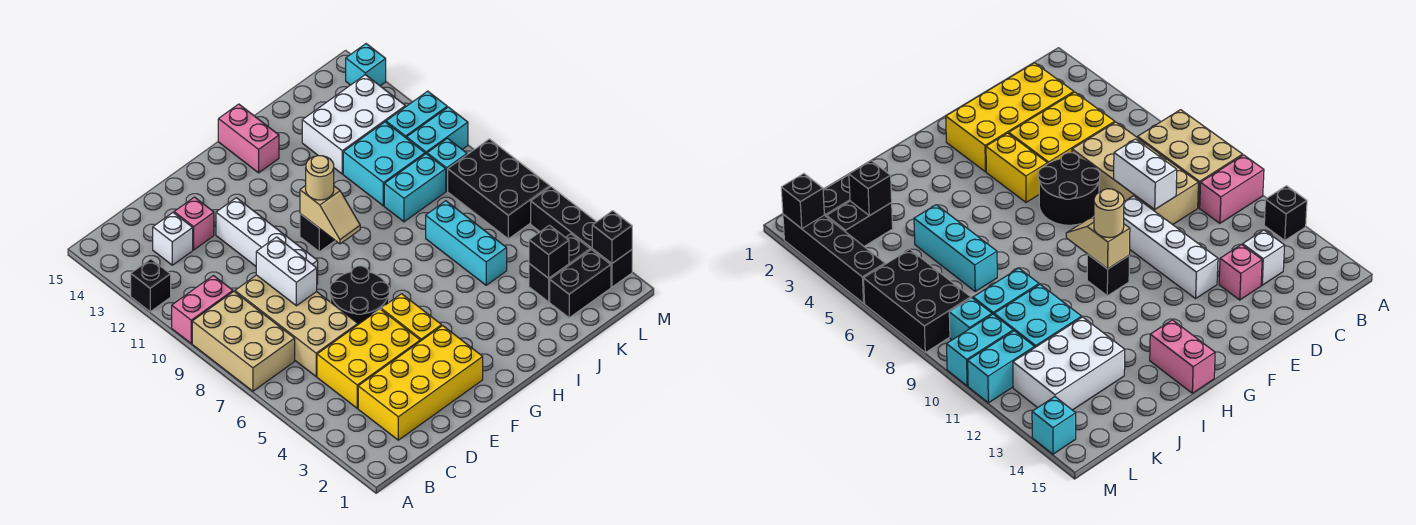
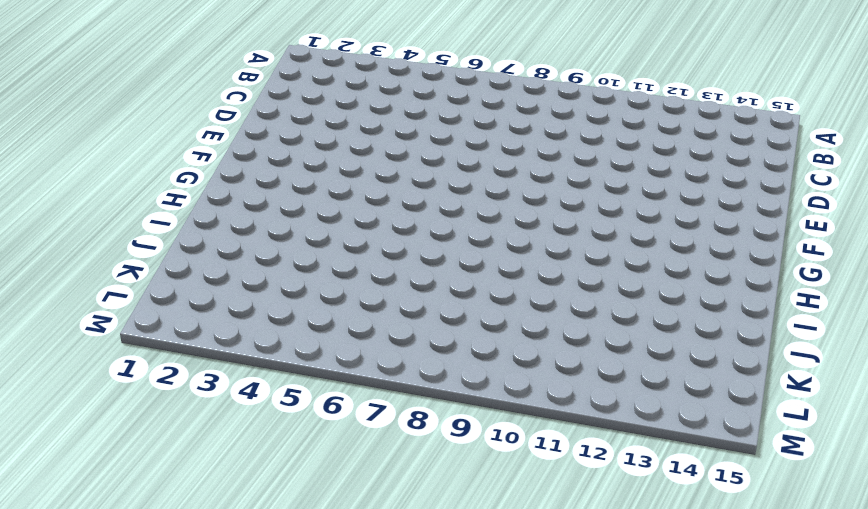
none -> tan brick A7:B9 level 1
none -> pink brick A10:B10 level 1
none -> black brick A12 level 1
none -> yellow brick C2:F3 level 1

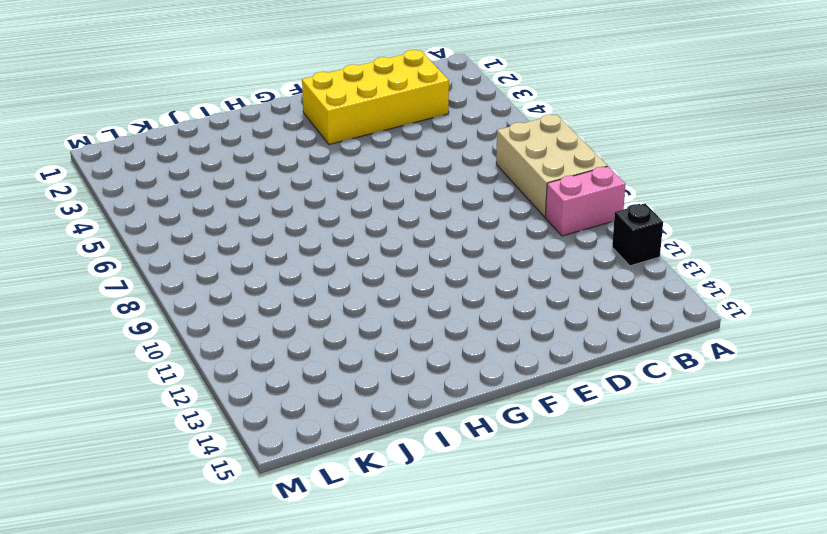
none -> yellow brick C4:E5 level 1
none -> tan brick C6:D9 level 1
none -> white brick C13 level 1
none -> pink brick D13 level 1

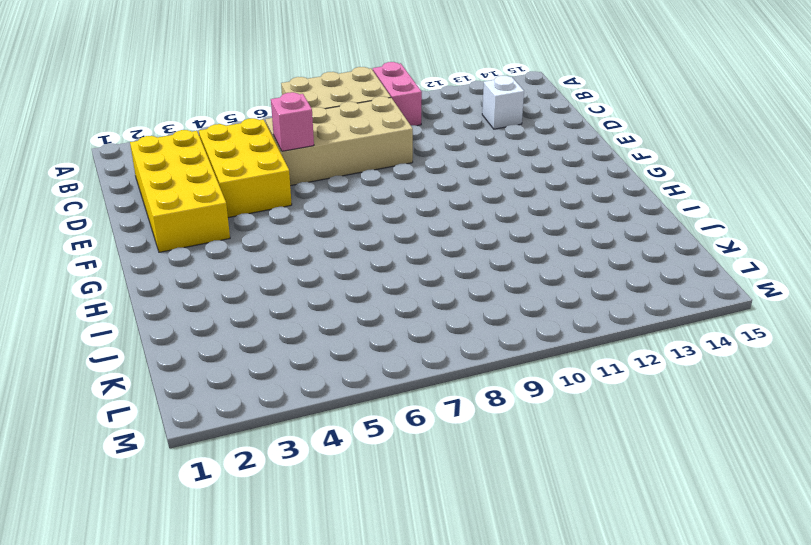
pink brick D6 level 2 -> pink brick D13 level 1
none -> black brick A12 level 1
none -> black round brick E6:F7 level 1
none -> white brick E9:E12 level 1
none -> yellow brick F4:F5 level 1

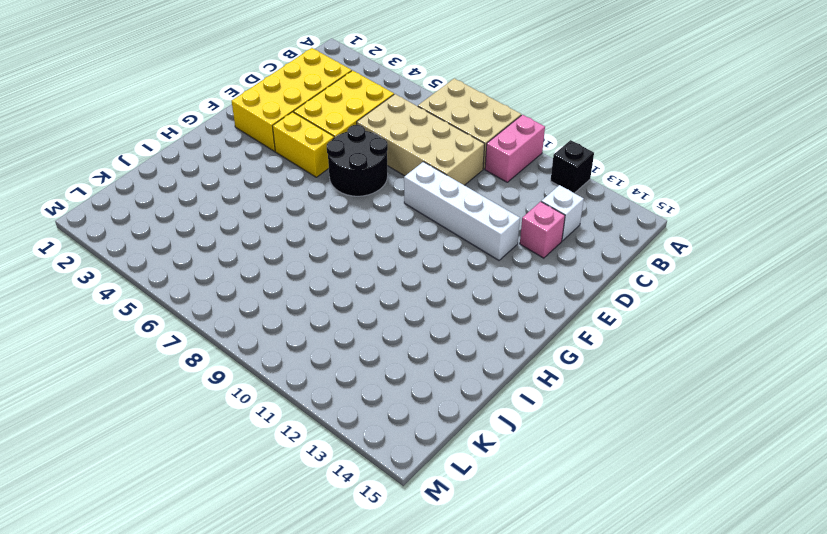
none -> black brick G10 level 1
none -> pink brick H14:H15 level 1
none -> cyan brick J5:J7 level 1
none -> cyan brick J9:K9 level 1

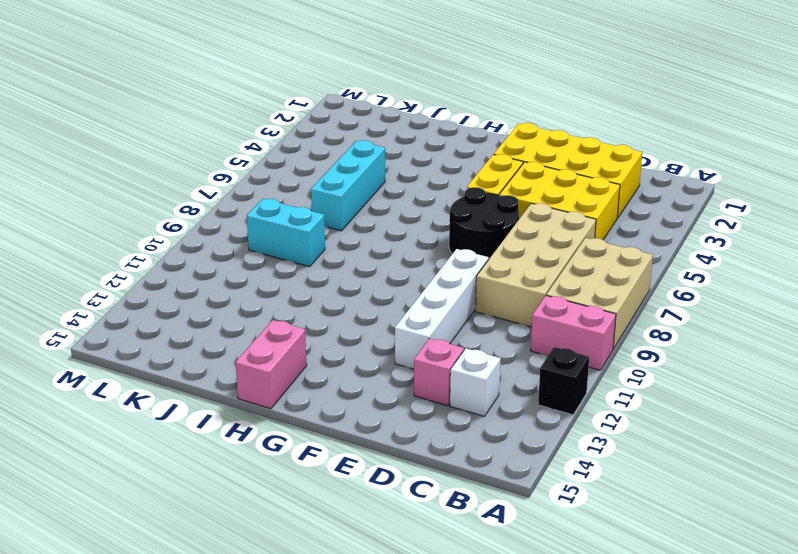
none -> black brick G10 level 1
none -> cyan brick J10:K11 level 1
none -> white brick J12:L13 level 1
none -> black brick K2:L2 level 1

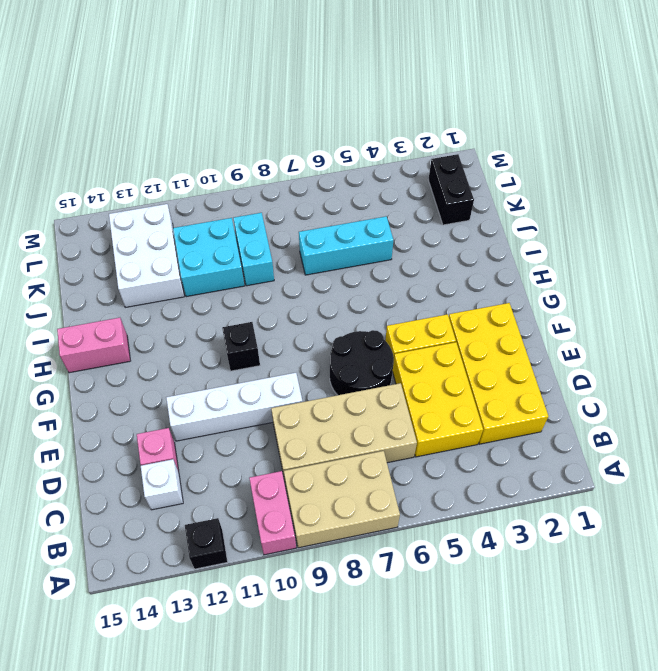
none -> black brick K3:L3 level 1
none -> black brick L6:M8 level 1
none -> cyan brick L9 level 1
none -> cyan brick L10:M10 level 1

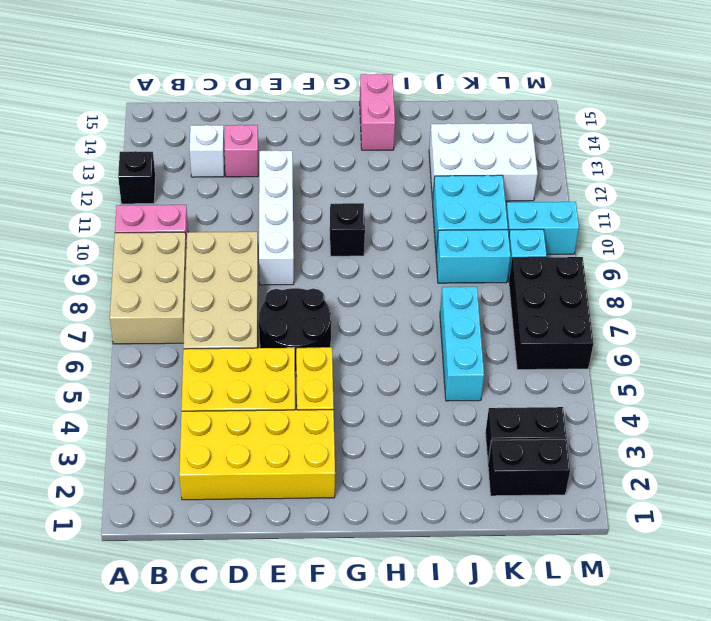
none -> cyan brick L11:M11 level 1
none -> black brick M2:M5 level 1
none -> cyan brick M14 level 1
none -> white brick D8:D9 level 2

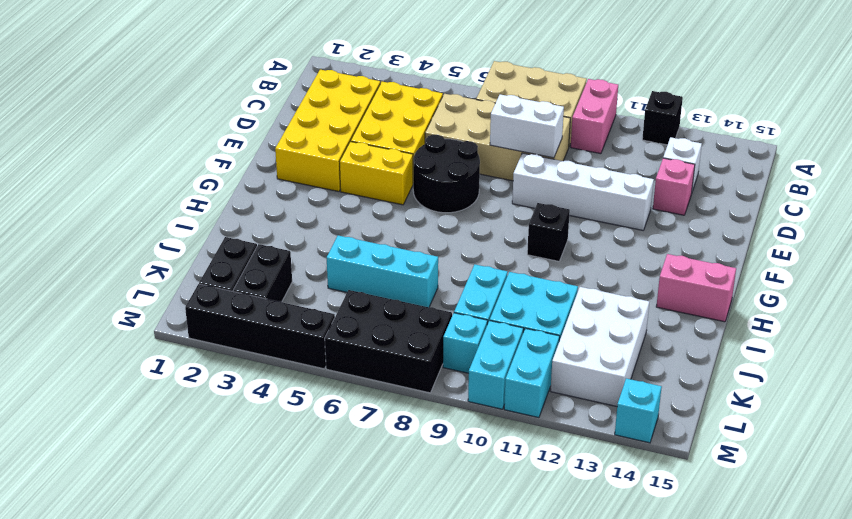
none -> tan slope G9:G10 level 2 top 10
none -> black brick K3 level 2
none -> black brick M2 level 2
none -> tan round brick G10 level 3

